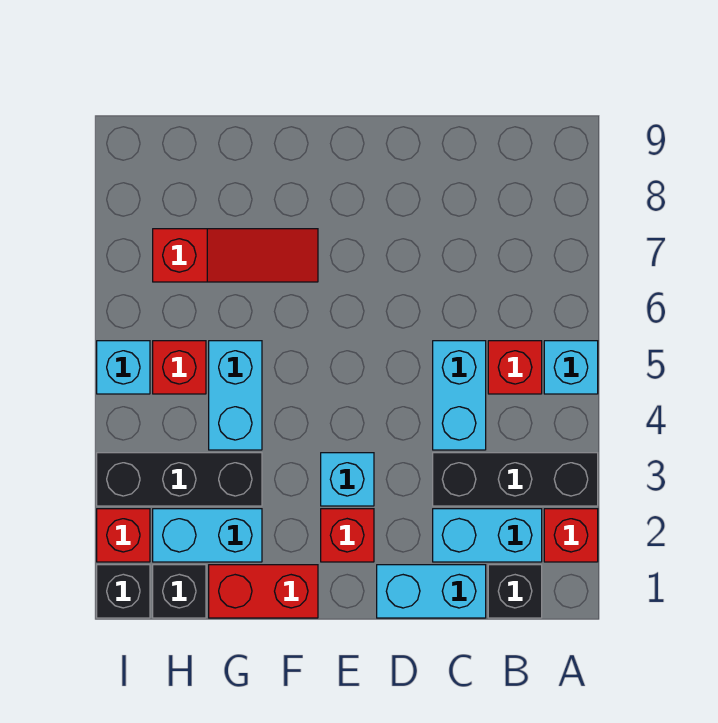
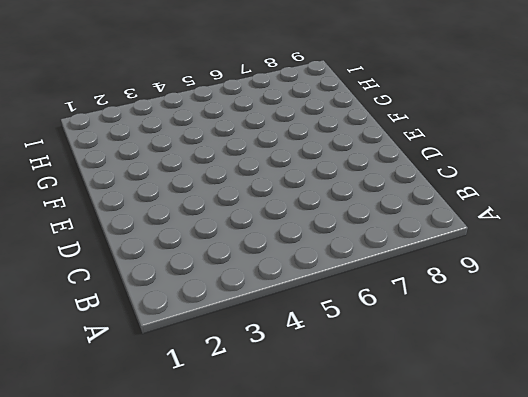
none -> red brick A2 level 1
none -> black brick A3:C3 level 1
none -> cyan brick A5 level 1

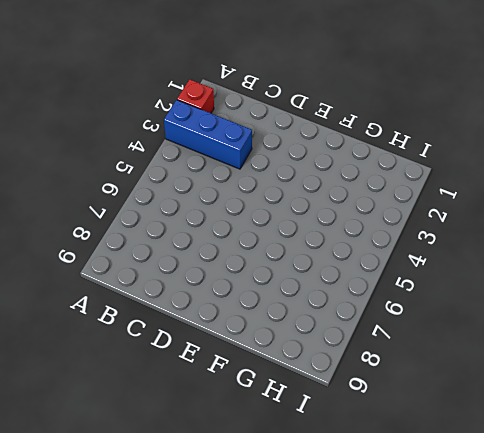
blue brick A3:C3 level 1 -> black brick A3:C3 level 1
none -> cyan brick A5 level 1
none -> black brick B1 level 1
none -> cyan brick B2:C2 level 1

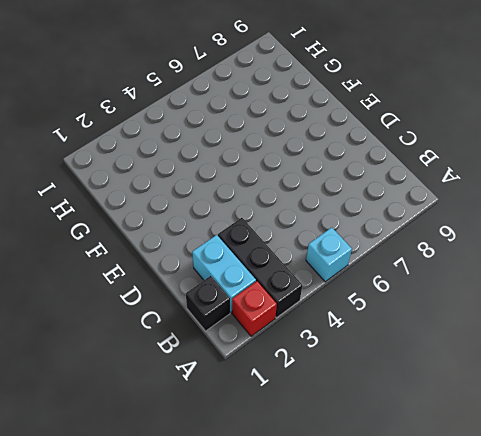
none -> red brick B5 level 1
none -> cyan brick C1:D1 level 1
none -> cyan brick C4:C5 level 1

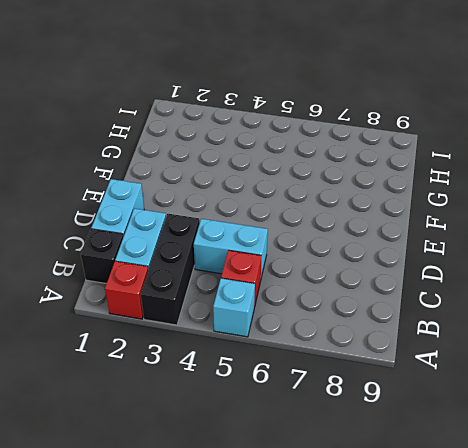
none -> red brick E2 level 1
none -> cyan brick E3 level 1
none -> red brick F1:G1 level 1

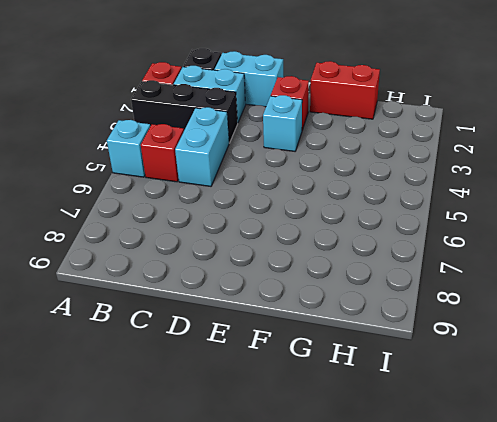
none -> red slope F7:H7 level 1 top H
none -> cyan brick G2:H2 level 1
none -> black brick G3:I3 level 1

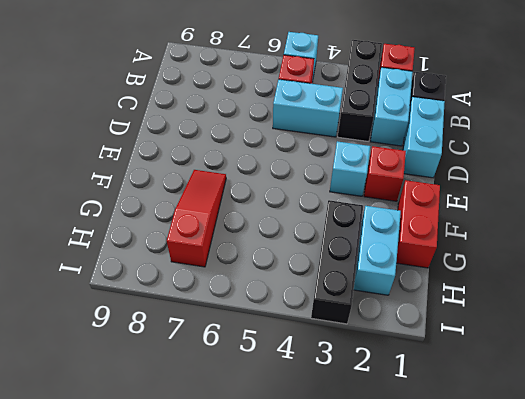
none -> cyan brick G4:G5 level 1
none -> black brick H1 level 1
none -> red brick H5 level 1

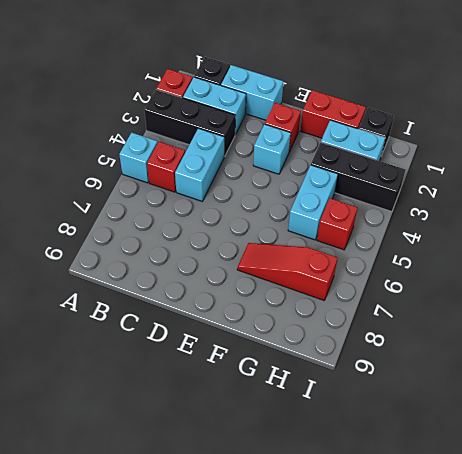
none -> black brick I1 level 1
none -> red brick I2 level 1
none -> cyan brick I5 level 1

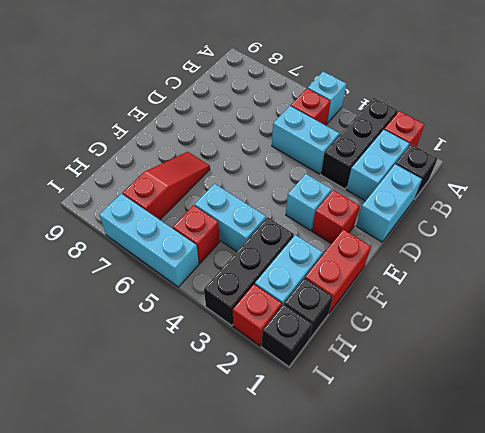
cyan brick I5:I7 level 1 -> cyan brick I5 level 1

